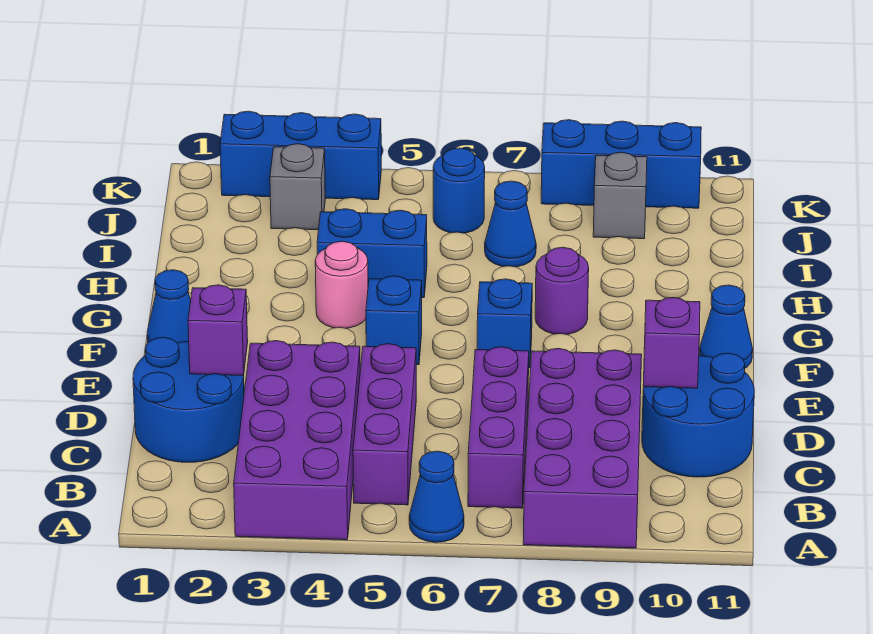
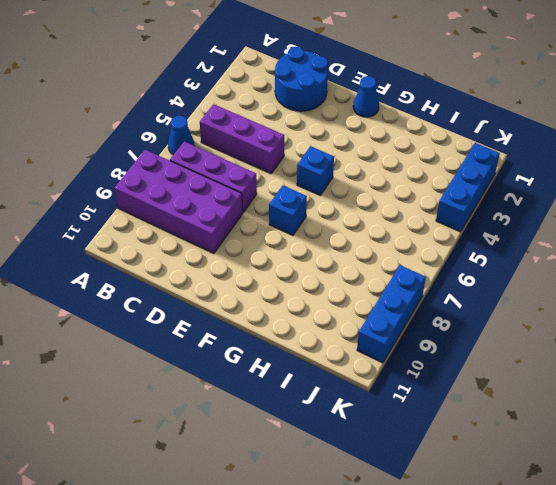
none -> purple brick A3:D4 level 1
none -> blue round brick C10:D11 level 1
none -> blue cone F11 level 1

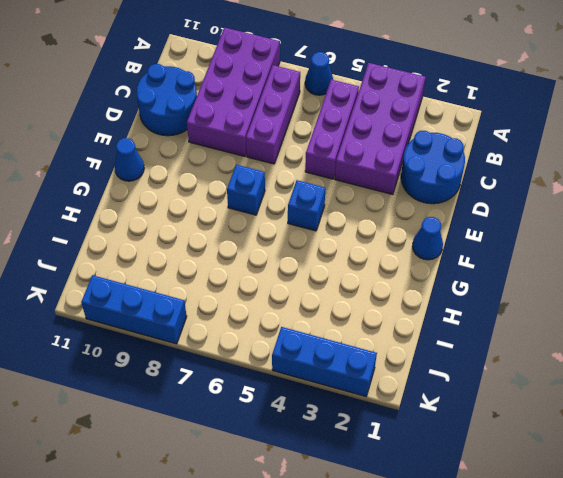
none -> pink round brick G4 level 1
none -> purple round brick G8 level 1
none -> blue brick H4:H5 level 1

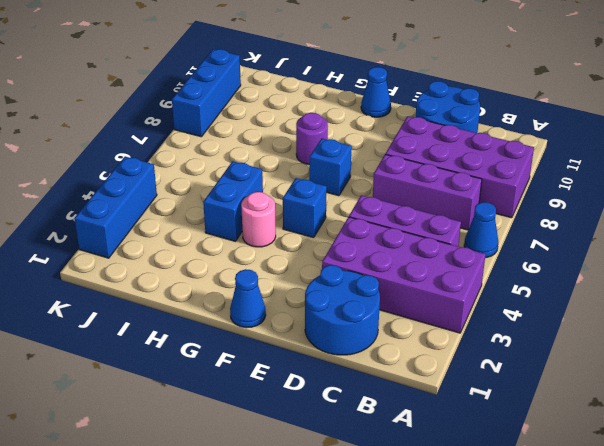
none -> blue cone I7 level 1
none -> grey brick J3 level 1
none -> blue round brick J6 level 1

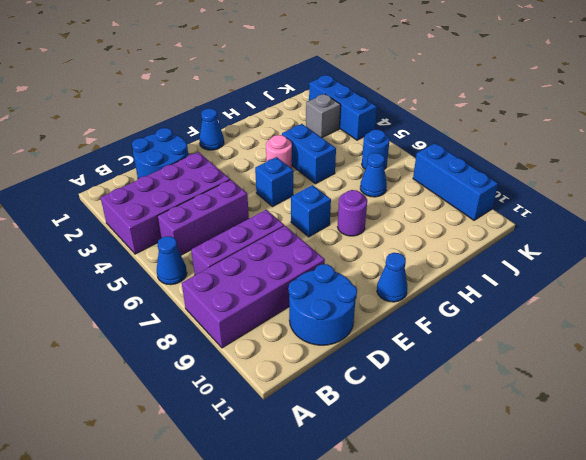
none -> grey brick J9 level 1
none -> purple brick D2 level 2
none -> purple brick D10 level 2

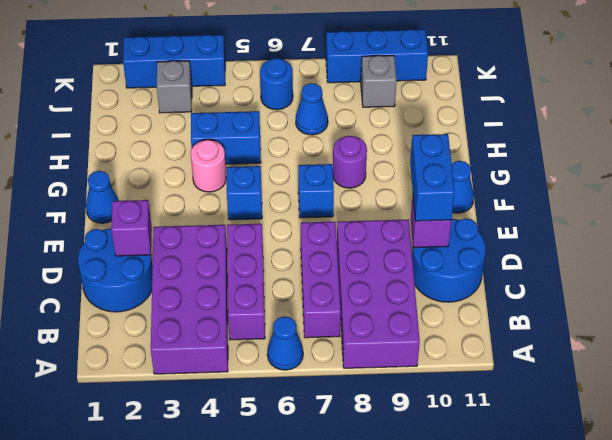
blue brick D10:E10 level 3 -> none

